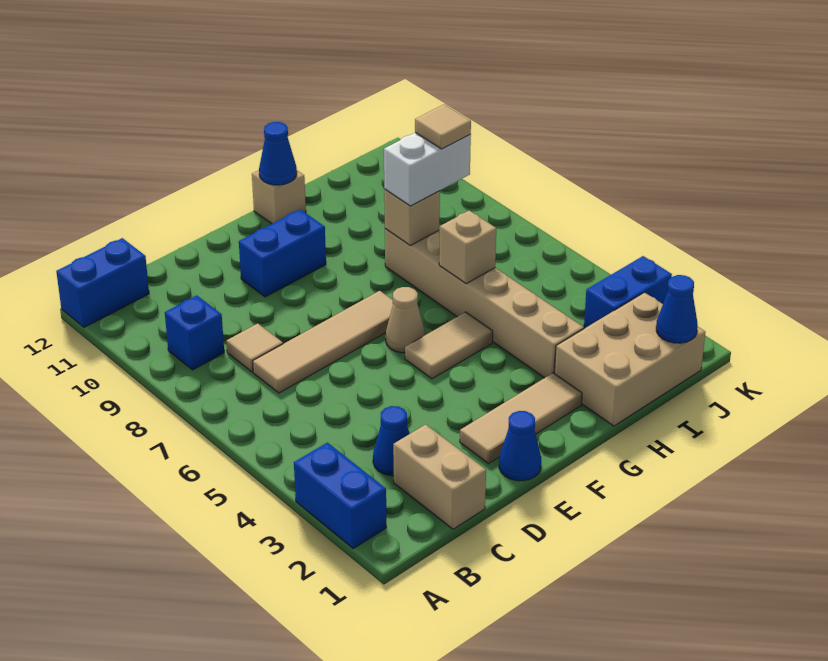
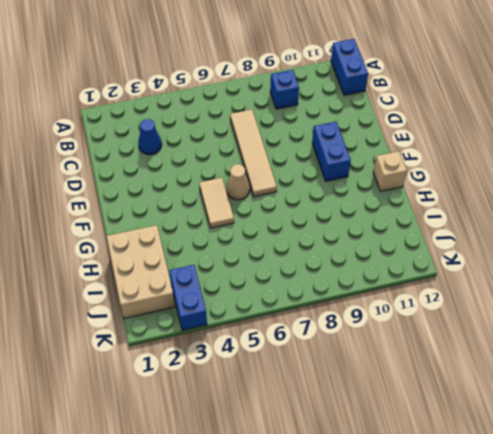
none -> blue brick A2:A3 level 1
none -> tan brick C1:C2 level 1
none -> tan tile C8 level 1

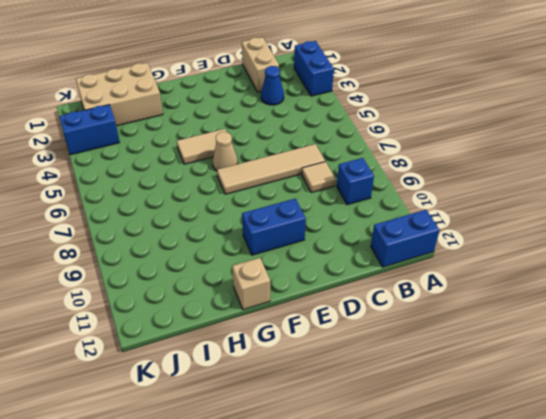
none -> blue cone E1 level 1
none -> tan tile E2:G2 level 1
none -> tan brick H3:H8 level 1

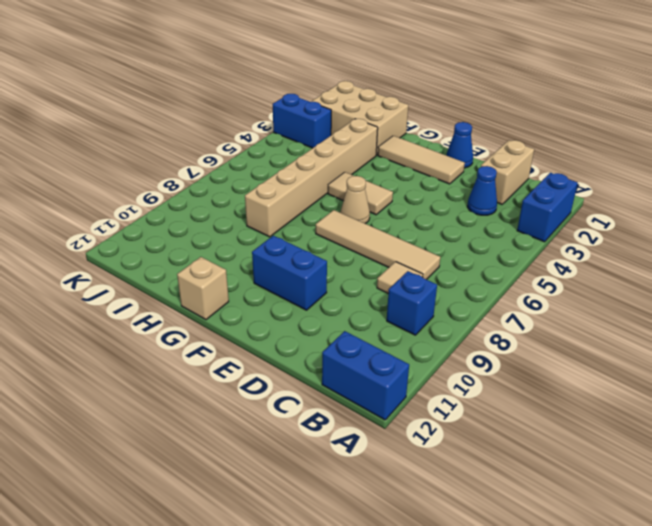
none -> blue cone G12 level 2
none -> tan brick H6 level 2
none -> tan brick H8 level 2

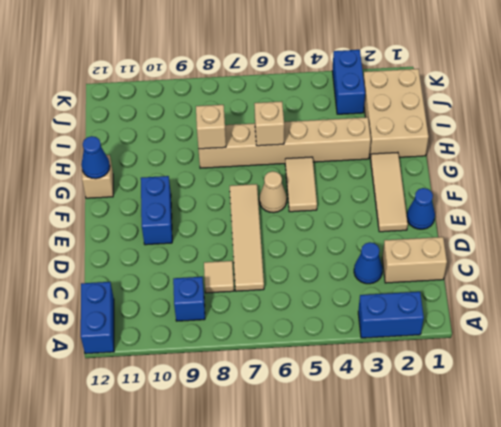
none -> blue cone J1 level 2
none -> white brick H8:I8 level 3
none -> tan tile I8 level 4

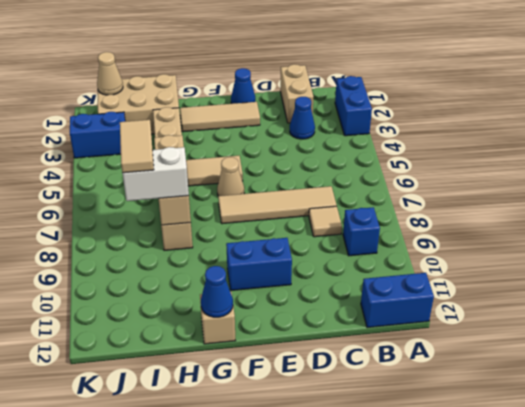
tan tile I7:I8 level 4 -> tan tile I8 level 4
tan cone J1 level 2 -> blue cone J1 level 2

